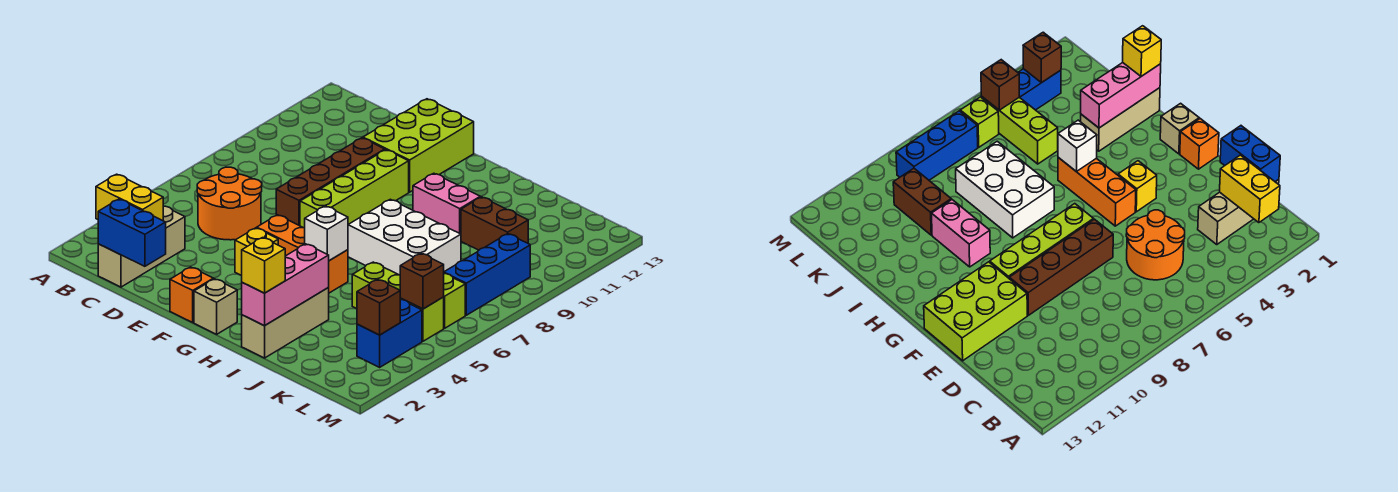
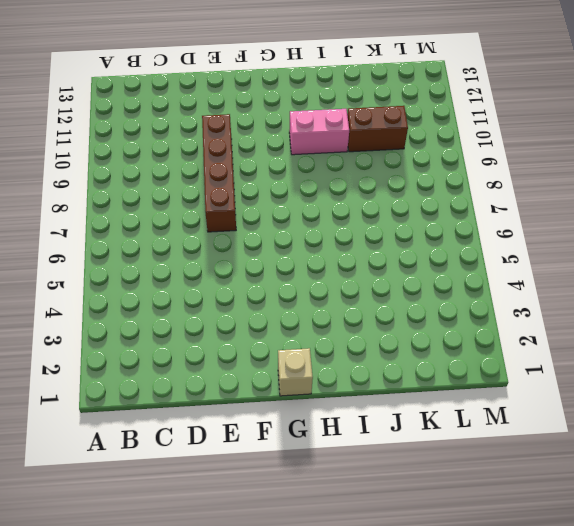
none -> tan brick C1:C3 level 1
none -> orange round brick C5:D6 level 1
none -> lime brick E11:F13 level 1

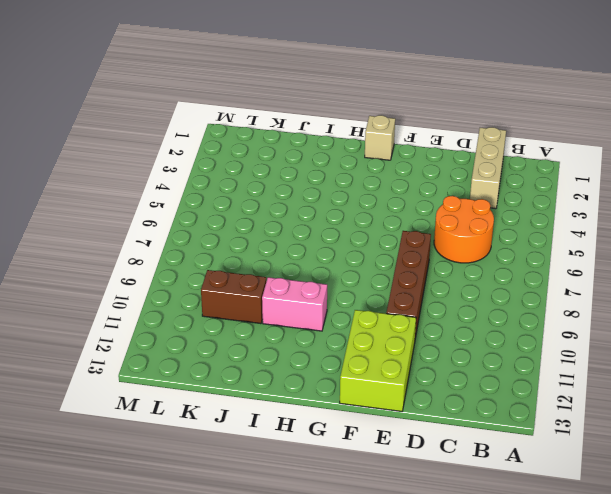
none -> orange brick F1 level 1
none -> yellow brick F4 level 1
none -> orange brick F5:H5 level 1

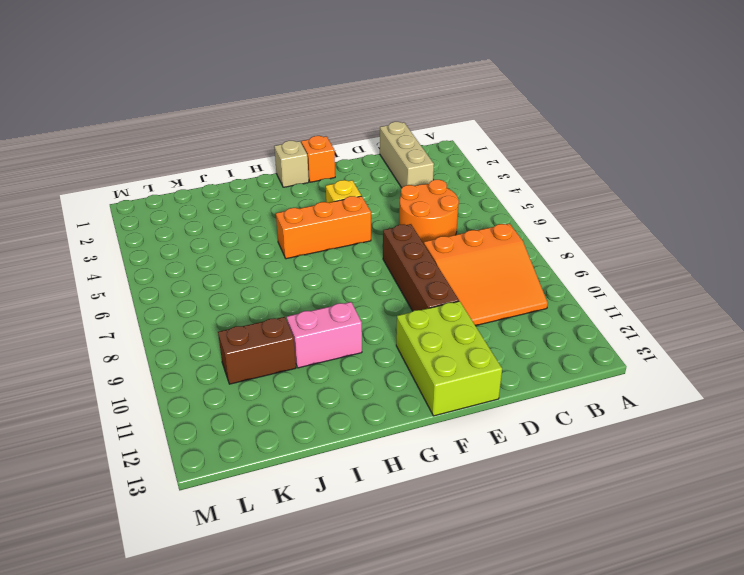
orange slope B8:D10 level 1 top 8 -> none
none -> lime brick F7:F10 level 1
none -> white brick H7:J8 level 1
none -> tan brick I1:I3 level 1

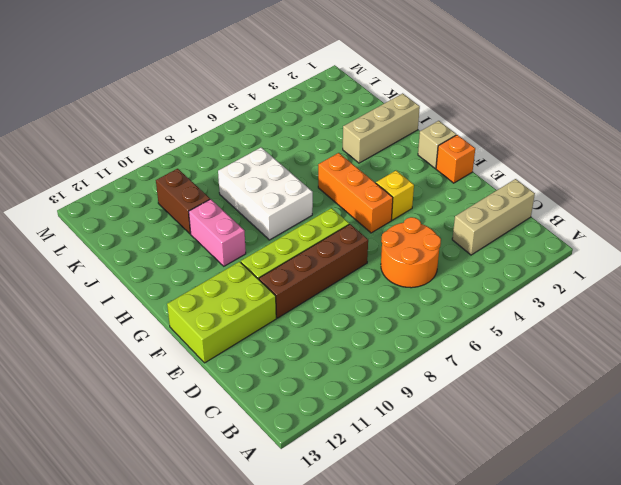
none -> lime brick J5:L5 level 1
none -> blue brick L3:L4 level 1
none -> lime brick L6 level 1

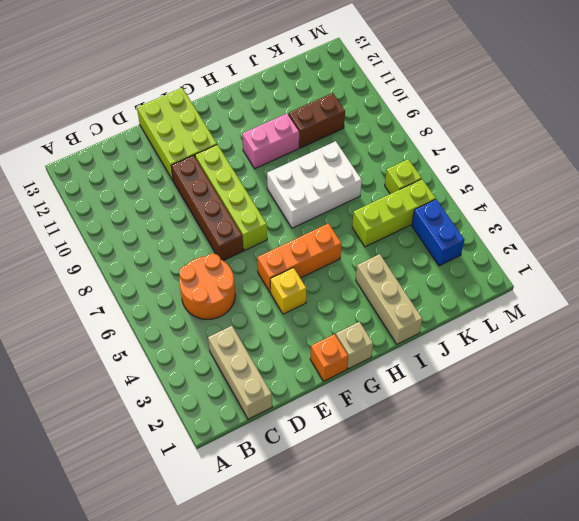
none -> blue brick L7:L9 level 1
none -> yellow brick B2:C2 level 2
none -> blue brick C1:D1 level 2

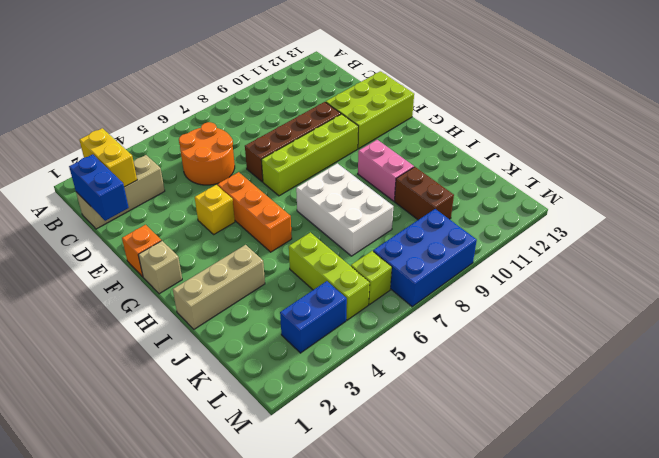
blue brick L7:M9 level 1 -> blue brick L7:L9 level 1
none -> white brick H5 level 2
none -> pink brick I1:I3 level 2
none -> brown brick L3 level 2

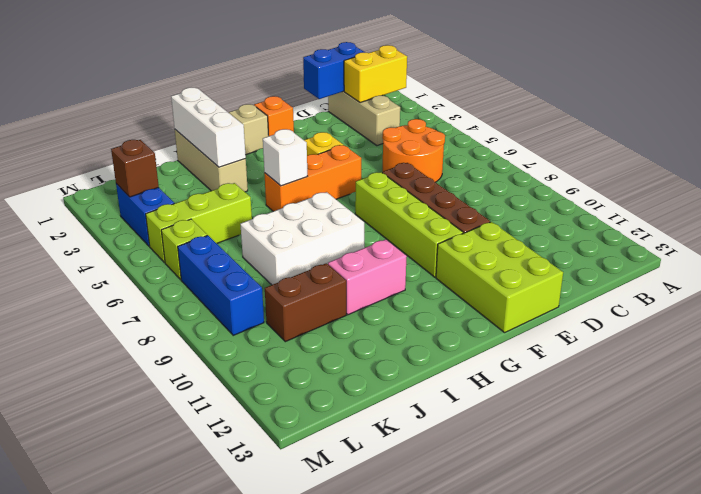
white brick I1:I3 level 2 -> pink brick I1:I3 level 2
none -> brown brick L5 level 2
none -> yellow brick I1 level 3

